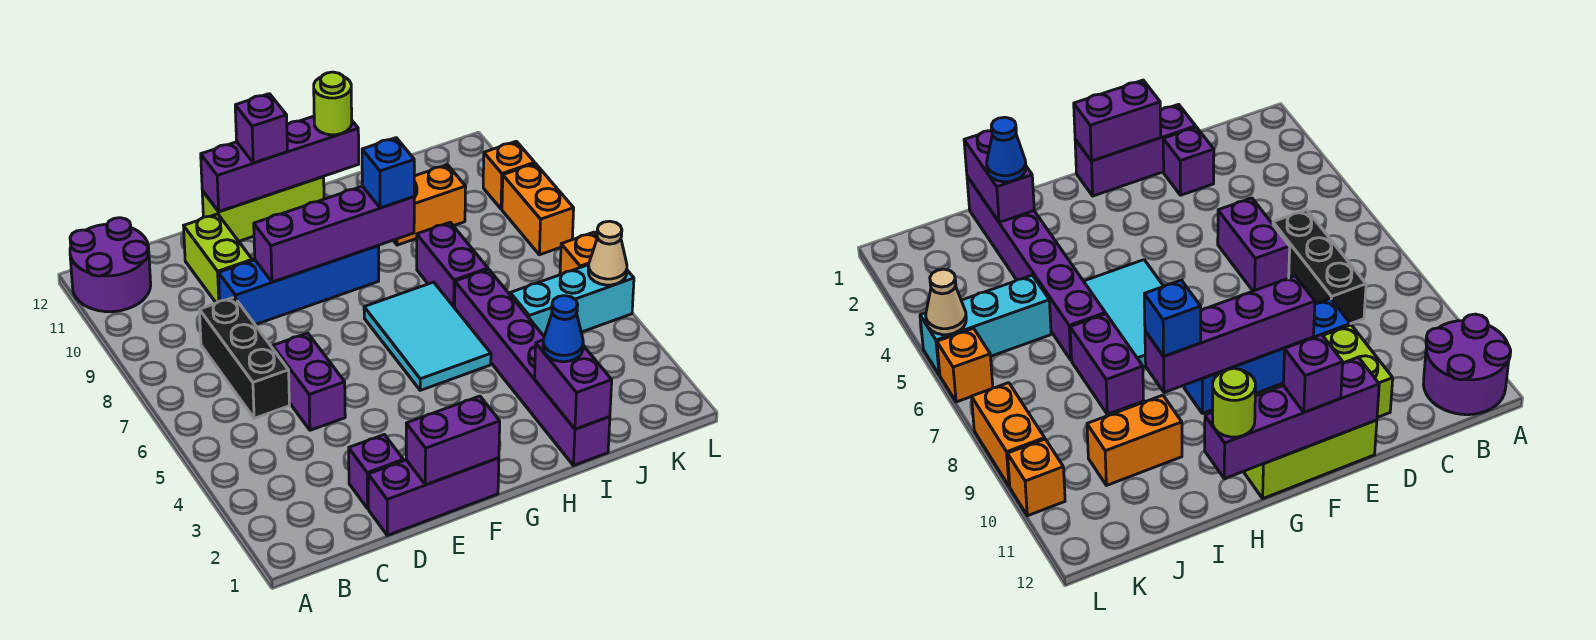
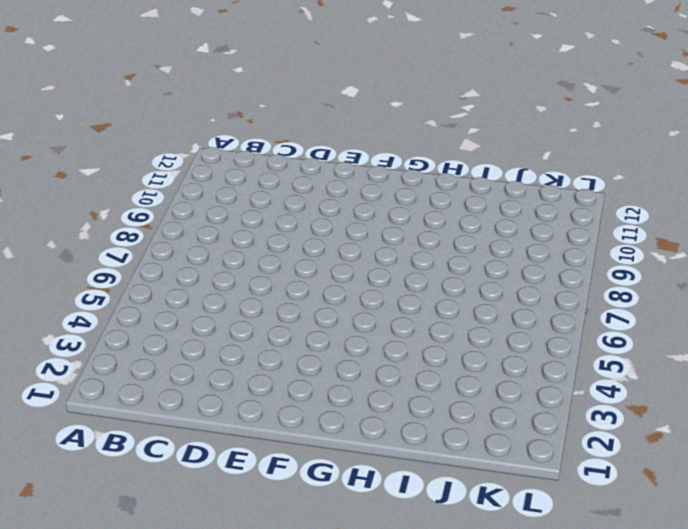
none -> purple round brick A11:B12 level 1
none -> black brick C6:C8 level 1
none -> purple brick D1:F1 level 1

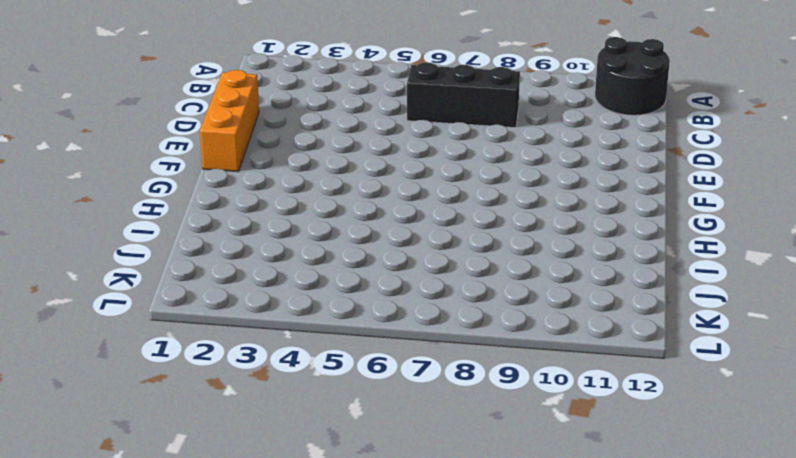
black round brick A11:B12 level 1 -> purple round brick A11:B12 level 1
orange brick D1:F1 level 1 -> purple brick D1:F1 level 1
none -> purple brick D2 level 1
none -> purple brick D5:D6 level 1
none -> blue brick D9:G9 level 1

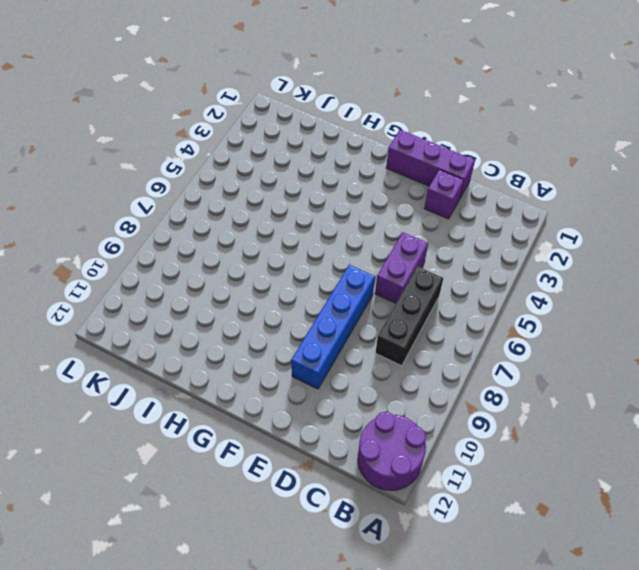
blue brick E7:E10 level 1 -> blue brick D9:G9 level 1
none -> lime brick D10:D11 level 1
none -> lime brick E12:G12 level 1
none -> cyan tile G5:H7 level 1

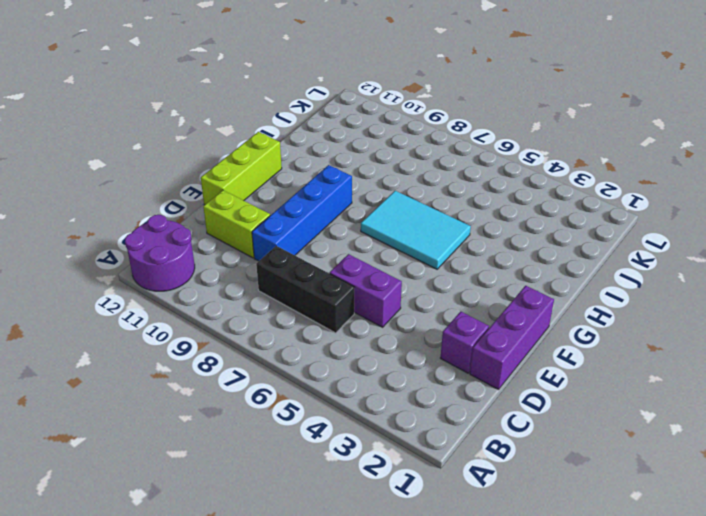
none -> purple brick I1:I6 level 1
none -> purple brick I7:I8 level 1
none -> orange brick I10:J10 level 1

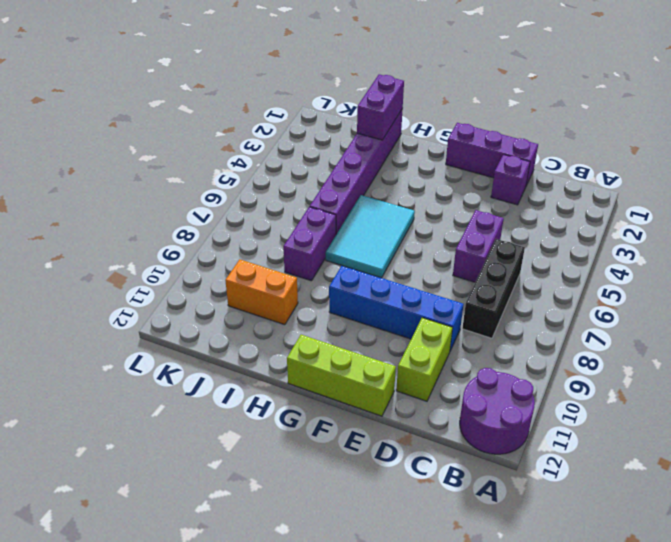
none -> cyan brick J5:L5 level 1
none -> orange brick L6 level 1
none -> orange brick L8:L9 level 1

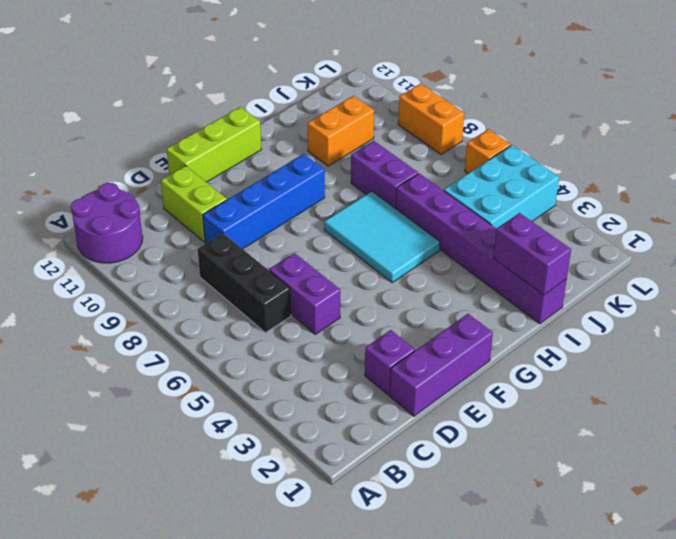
cyan brick J4:L5 level 1 -> cyan brick J5:L5 level 1
none -> orange brick L10 level 1
none -> purple brick E1:F1 level 2
none -> purple brick E9:H9 level 2

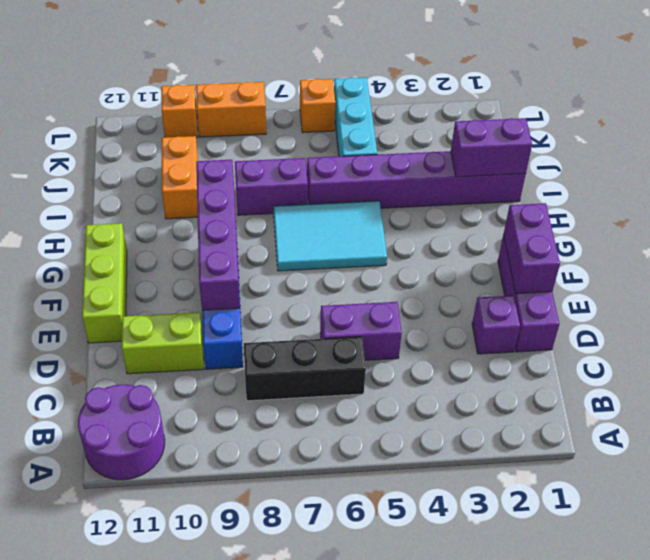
none -> purple brick E12:H12 level 2
none -> tan cone L5 level 2
none -> purple brick F12 level 3

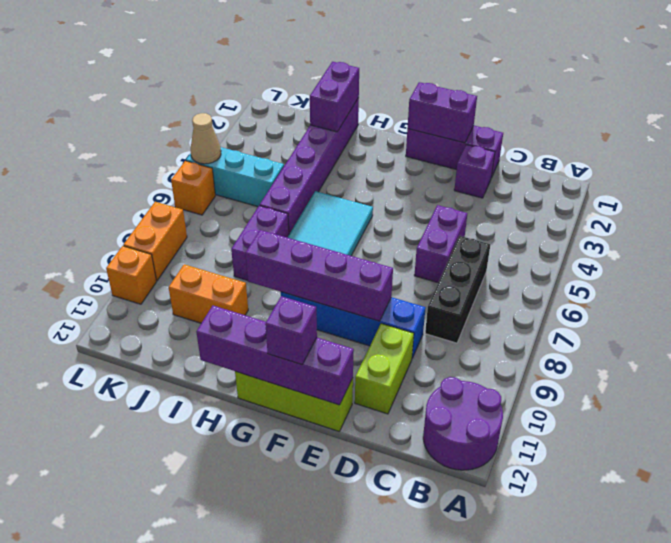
none -> blue brick H9 level 3
none -> lime round brick H12 level 3
none -> blue cone I2 level 3

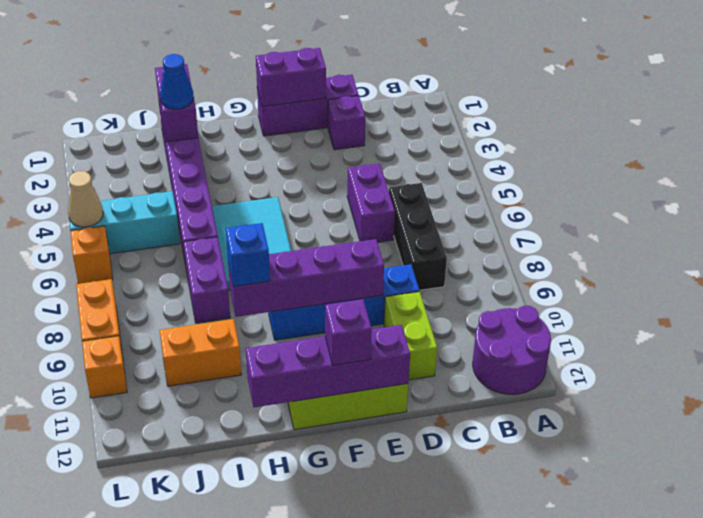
none -> lime round brick H12 level 3

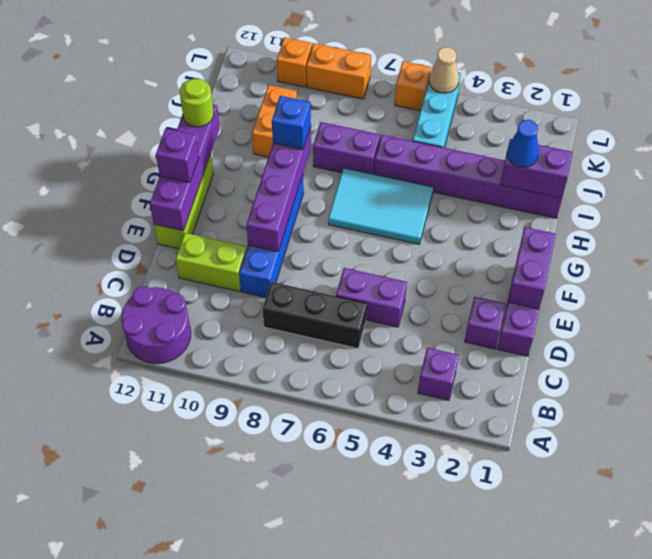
purple brick B3 level 1 -> none

